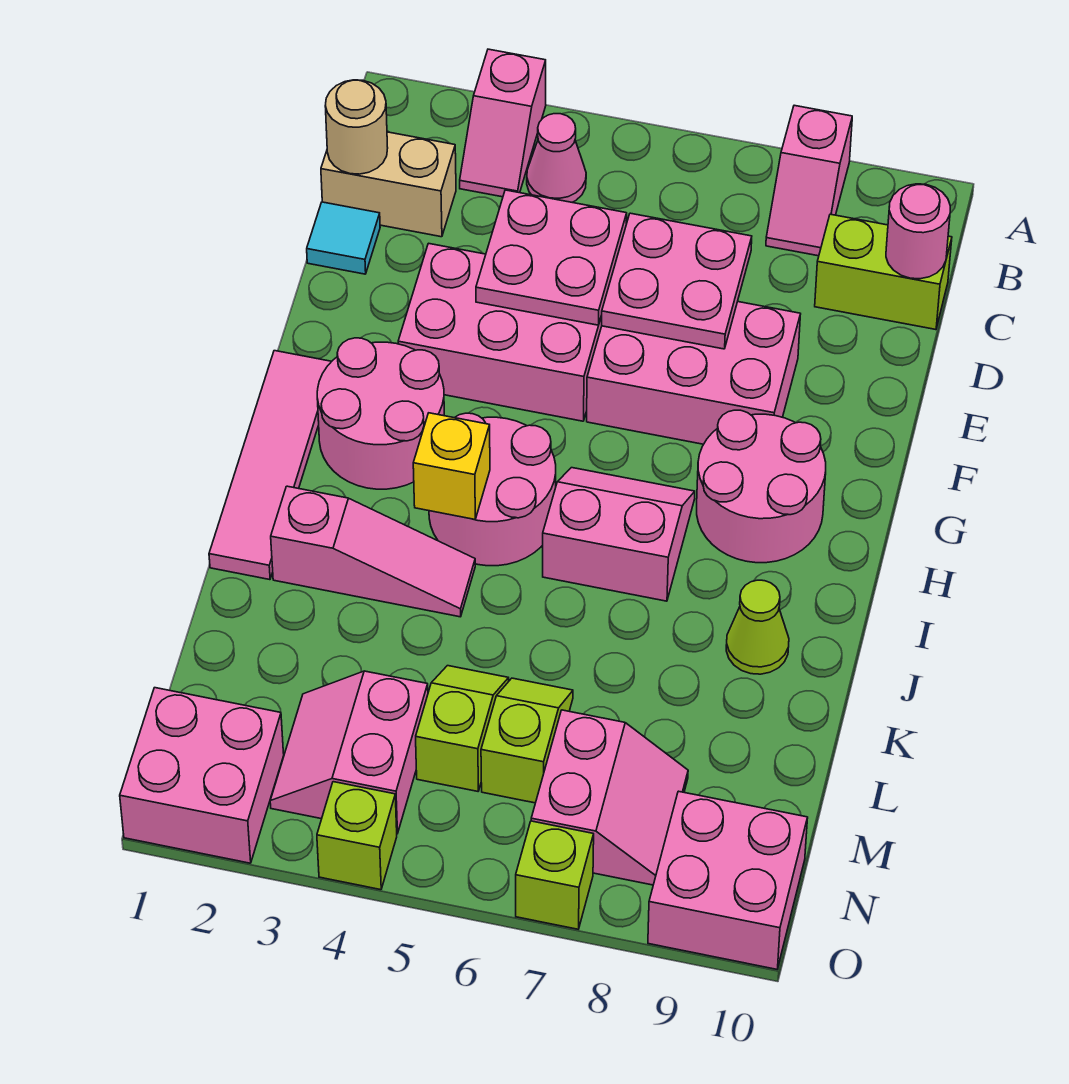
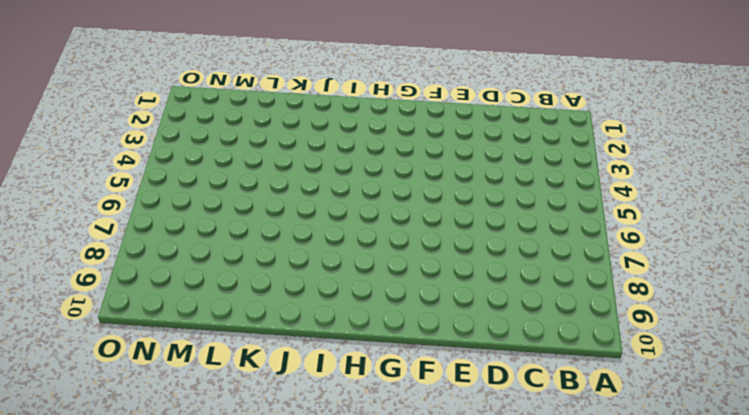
none -> pink slope A3:B3 level 1 top A
none -> pink slope A8:B8 level 1 top A
none -> pink cone B4 level 1

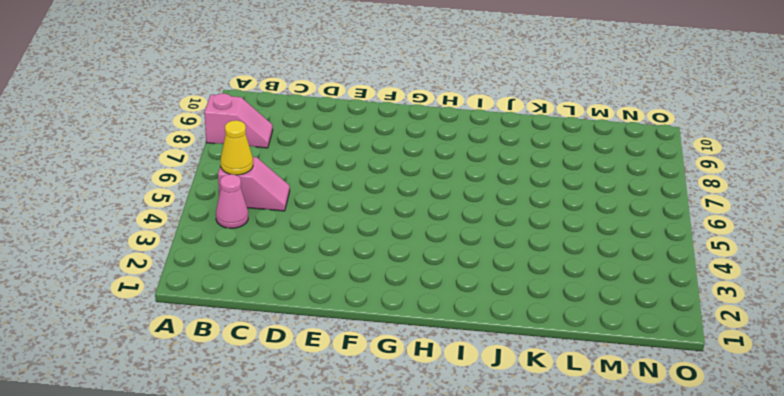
pink slope B5:C5 level 1 top B -> pink slope A3:B3 level 1 top A
yellow cone B5 level 2 -> none
none -> tan brick C1:C2 level 1
none -> lime brick C9:C10 level 1
none -> cyan tile D1 level 1

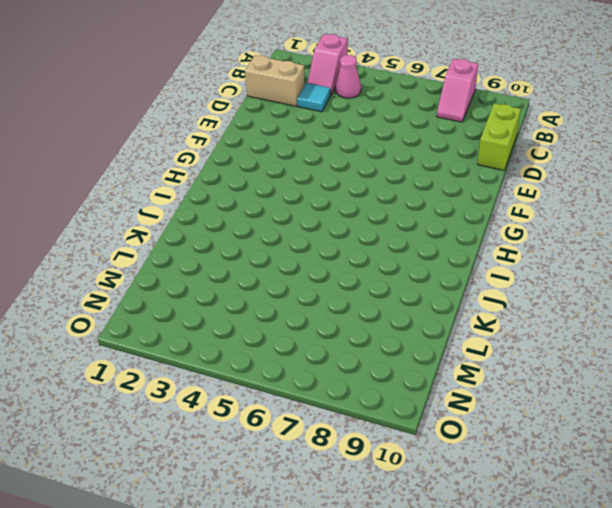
cyan tile C3 level 1 -> cyan tile D1 level 1
lime brick C10:D10 level 1 -> lime brick C9:C10 level 1
none -> pink brick E3:F5 level 1
none -> pink brick E6:F8 level 1
none -> pink tile G1:J1 level 1

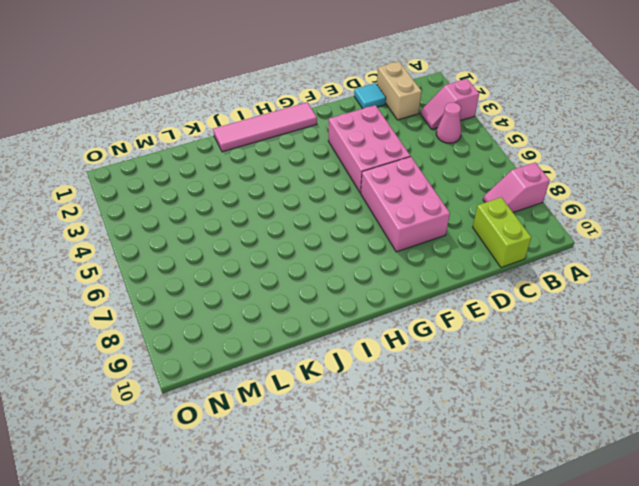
none -> pink round brick G2:H3 level 1
none -> pink round brick G8:H9 level 1
none -> pink round brick H4:I5 level 1

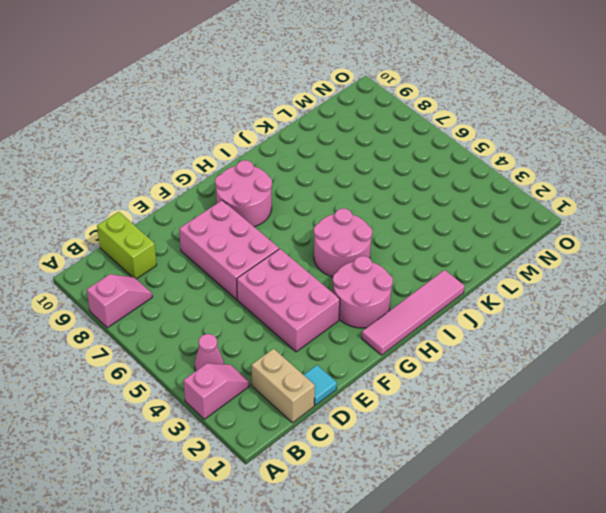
none -> pink slope H6:I7 level 1 top I
none -> pink slope J2:J4 level 1 top 2
none -> lime cone J9 level 1

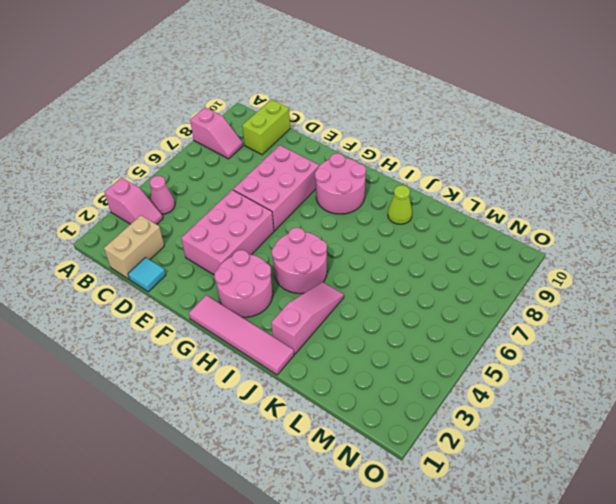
none -> pink slope H6:I7 level 1 top I
none -> lime slope L5:M5 level 1 top M
none -> lime slope L6:M6 level 1 top M

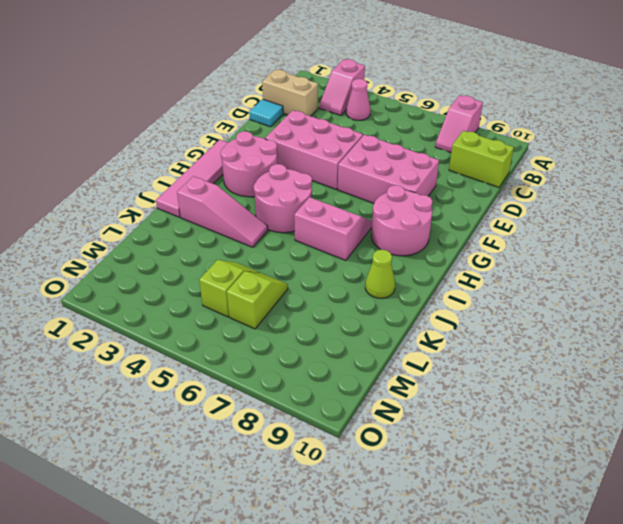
none -> pink slope M3:N4 level 1 top 4
none -> pink slope M7:N8 level 1 top 7
none -> pink brick N1:O2 level 1

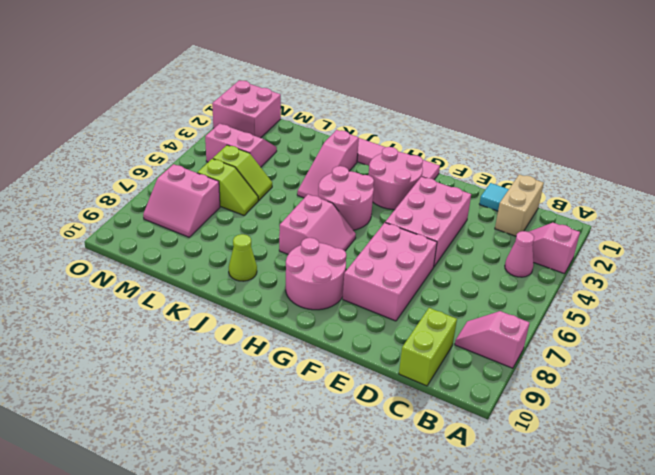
none -> pink brick N9:O10 level 1
none -> lime brick O4 level 1
none -> lime brick O7 level 1

